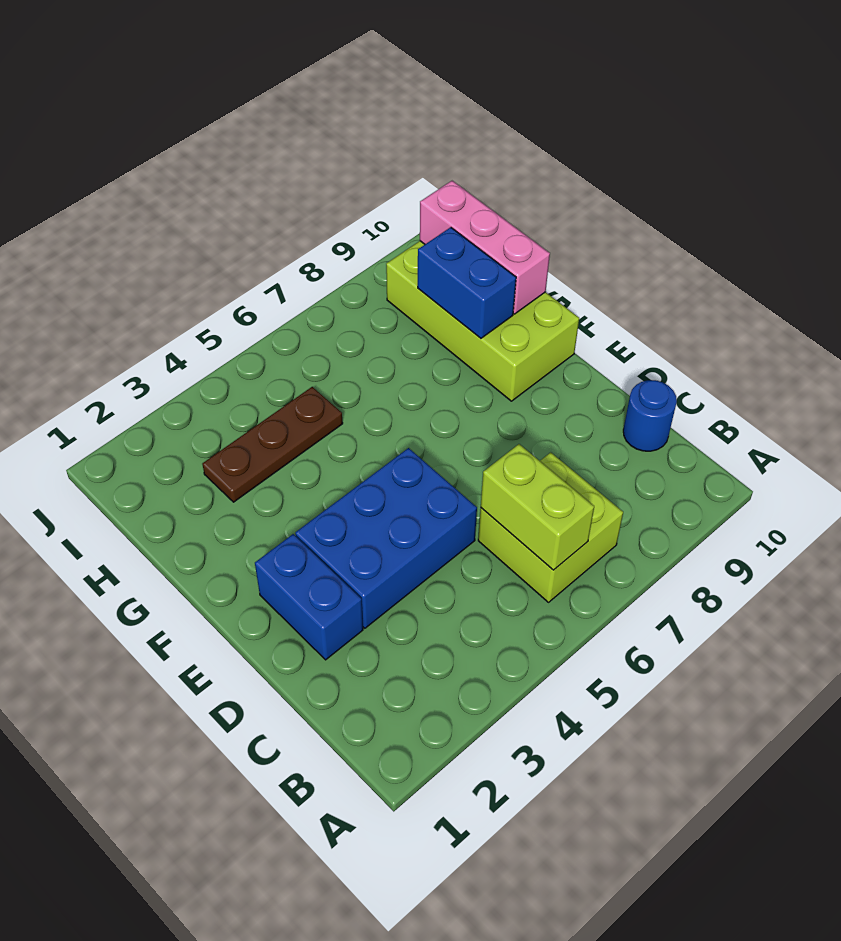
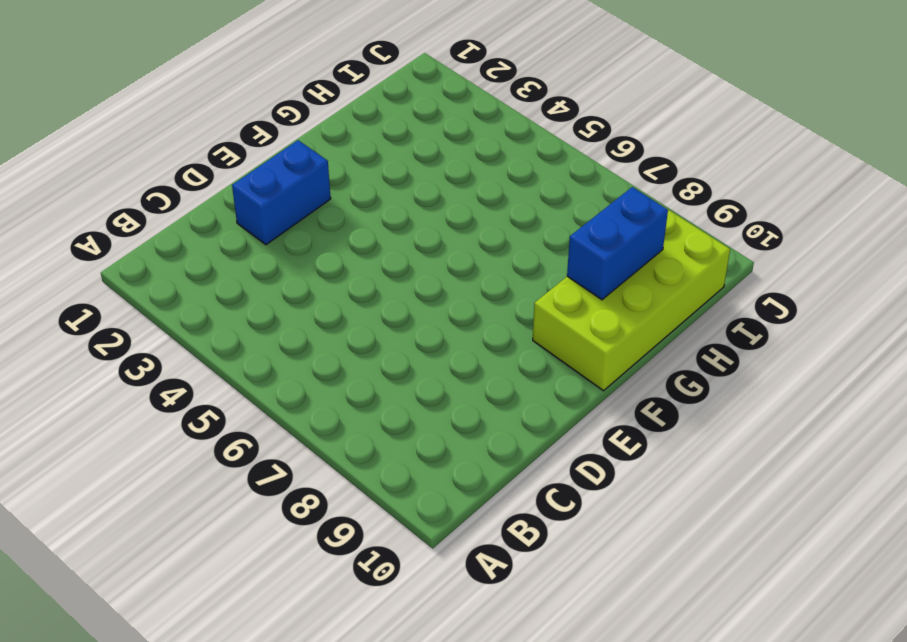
none -> lime brick B6:C7 level 1
none -> blue round brick C10 level 1

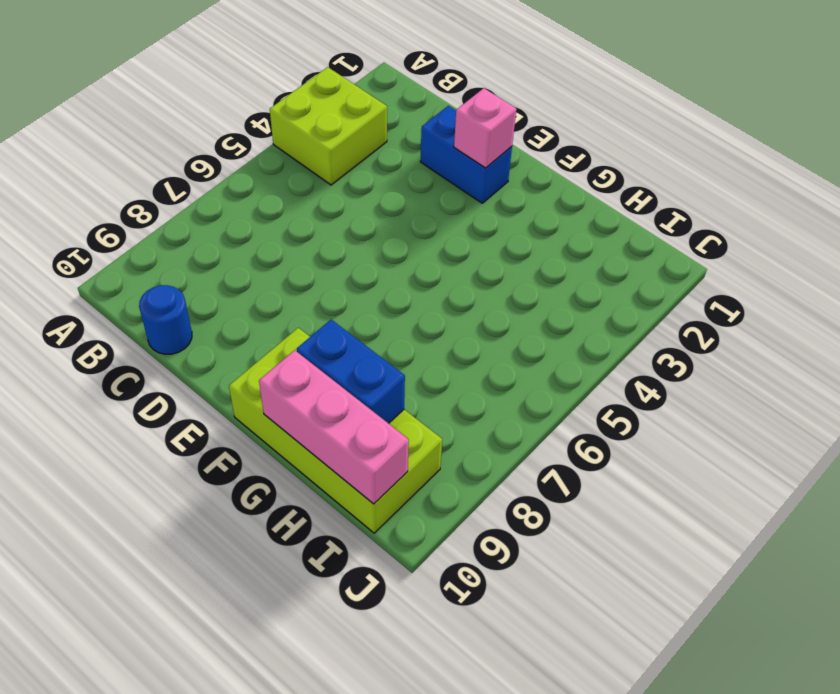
lime brick A3:B4 level 1 -> lime brick B6:C7 level 1
pink brick E2 level 2 -> none
none -> blue brick D3:E5 level 1
none -> brown plate H3:H5 level 1

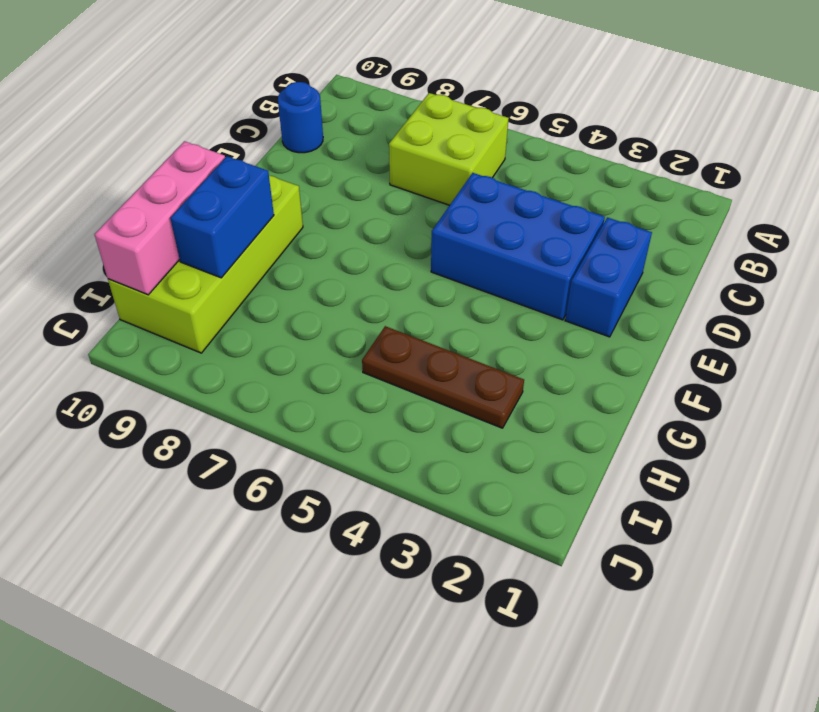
none -> lime brick B6:C6 level 2

